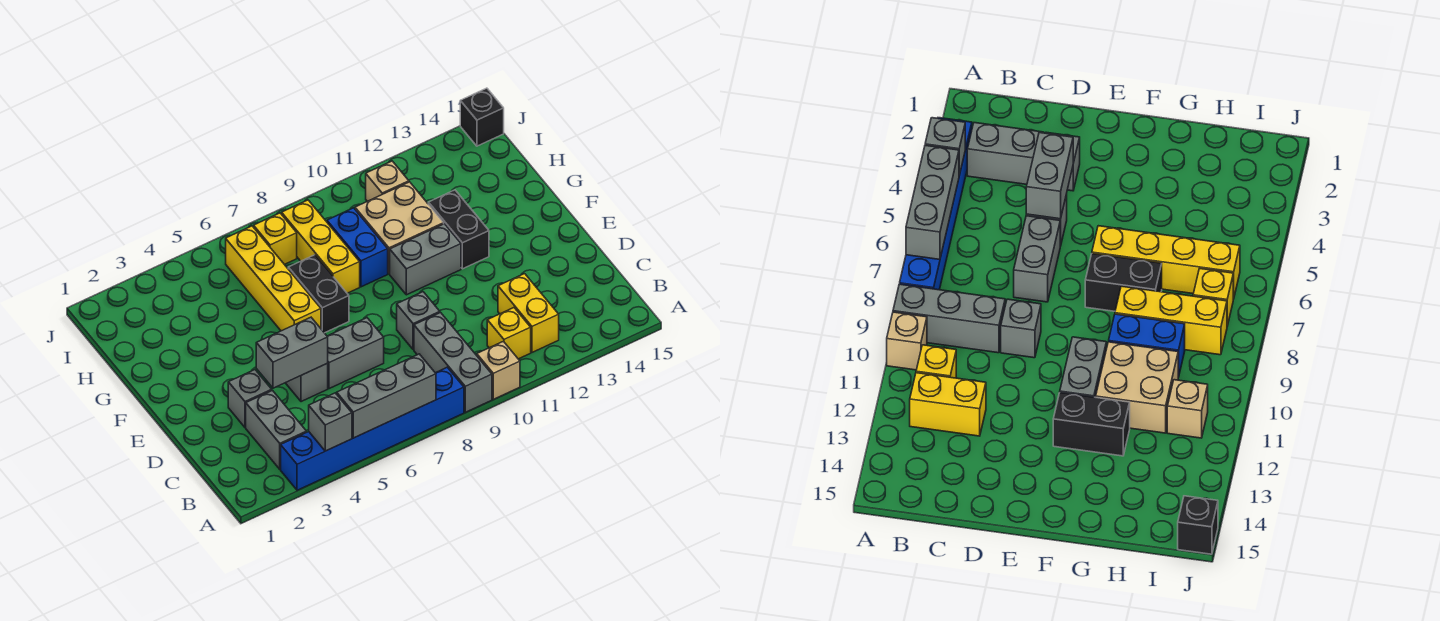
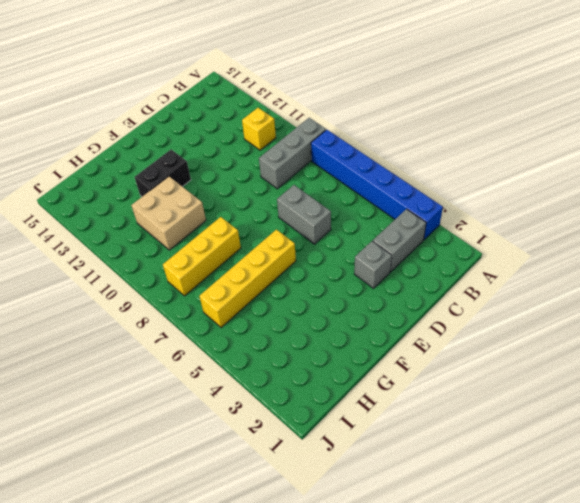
none -> tan brick A10 level 1
none -> yellow brick B12:C12 level 1
none -> grey brick D5 level 1

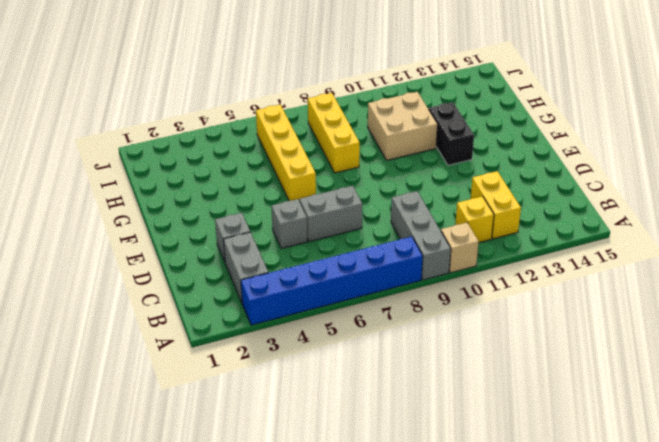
none -> grey brick D9 level 1
none -> black brick F7:G7 level 1
none -> grey brick F10:F11 level 1

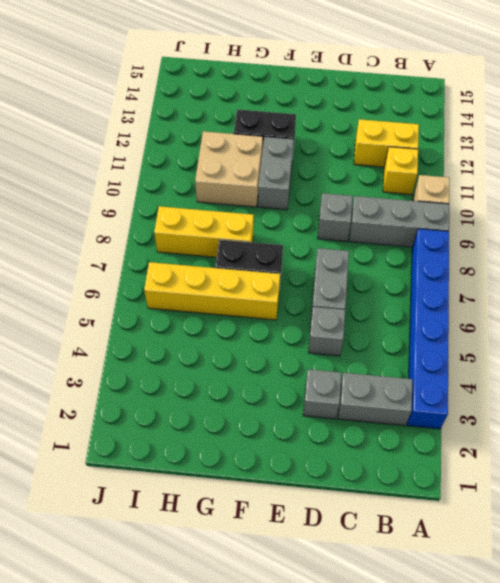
none -> blue brick G9:H9 level 1
none -> yellow brick I7 level 1
none -> tan brick I11 level 1

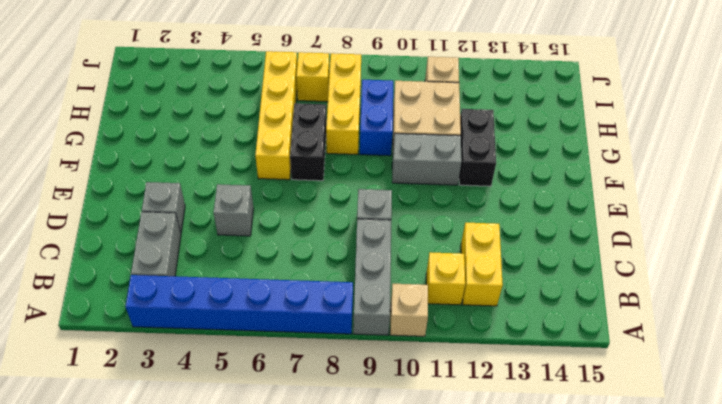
none -> grey brick D6:D7 level 1
none -> black brick J15 level 1
none -> grey brick A4 level 2

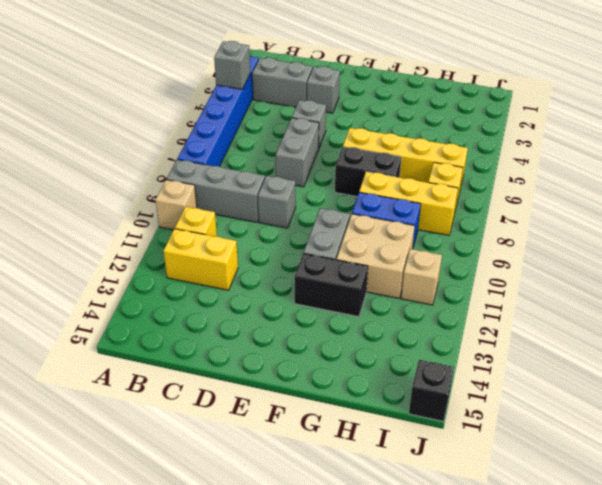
none -> grey brick A5:A7 level 2
none -> grey brick D4:D5 level 2

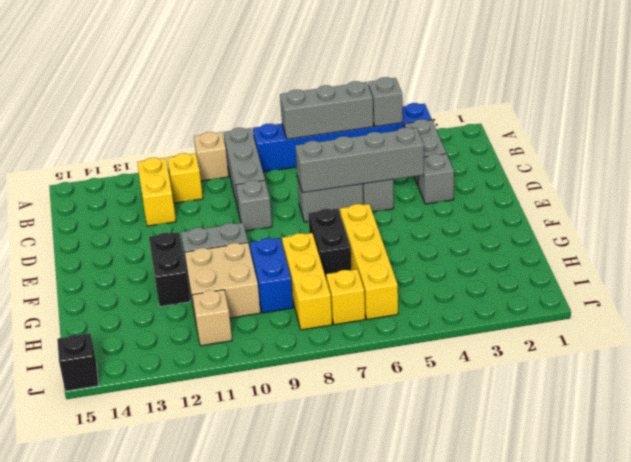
grey brick D4:D7 level 2 -> grey brick D4:D5 level 2

